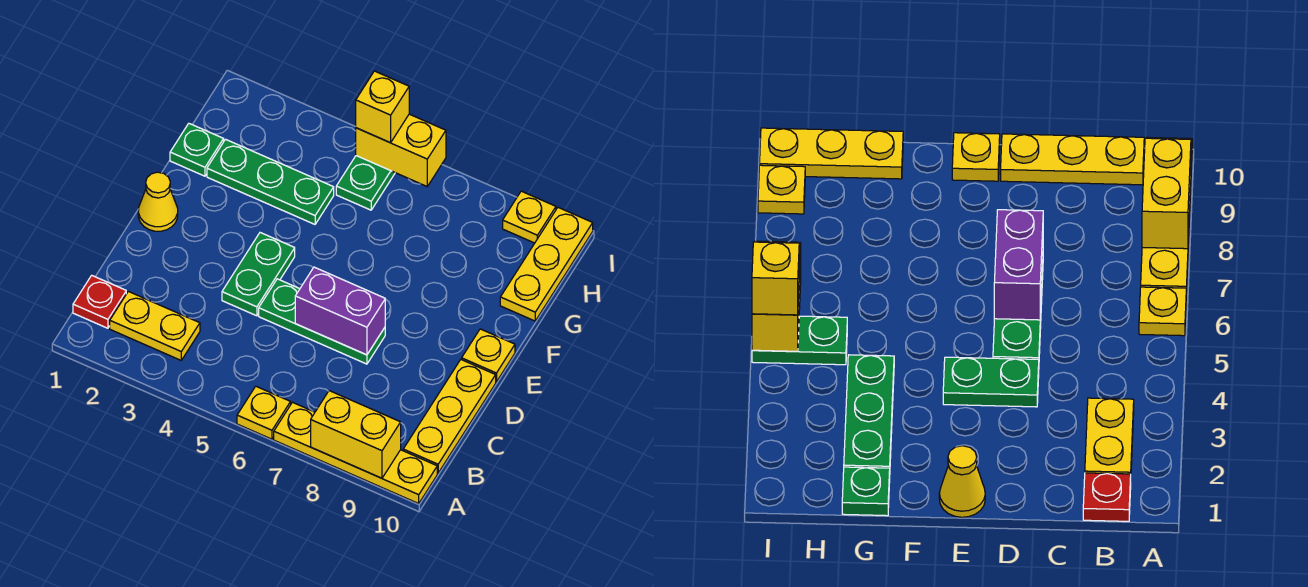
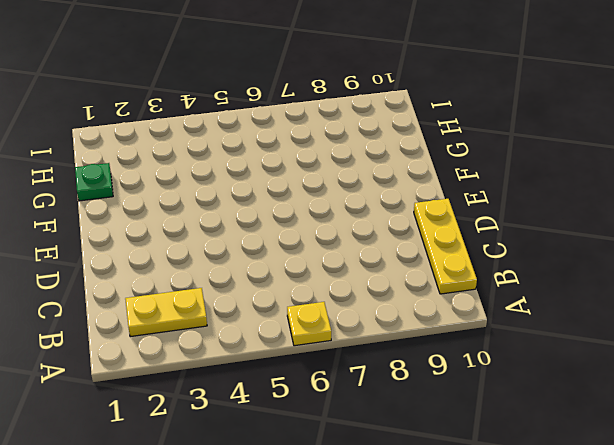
none -> yellow plate A7:A10 level 1
none -> red plate B1 level 1
none -> green plate D4:E4 level 1

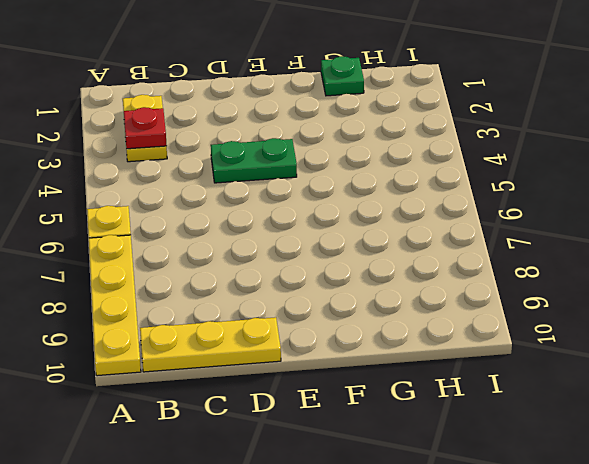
red plate B3 level 2 -> red plate B1 level 1
none -> green plate D5:D7 level 1
none -> yellow cone E1 level 1
none -> yellow plate E10 level 1

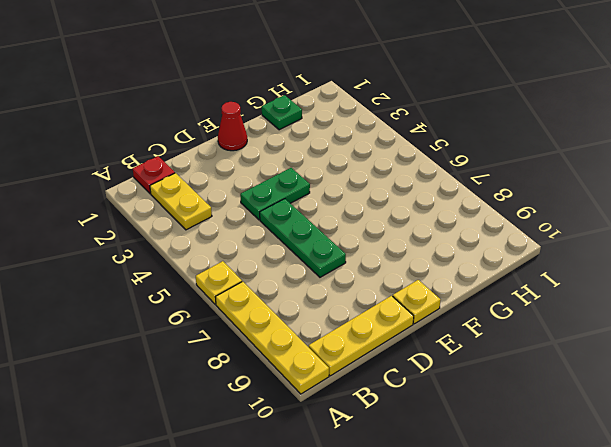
red cone E1 level 1 -> yellow cone E1 level 1
none -> green plate G2:G4 level 1
none -> yellow plate G10:I10 level 1
none -> green plate H5:I5 level 1

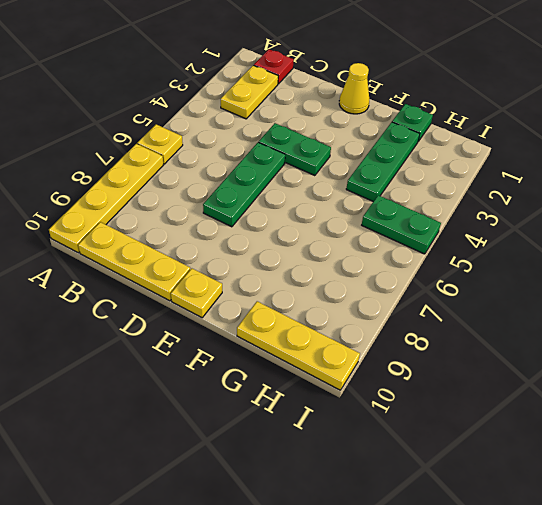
none -> yellow plate I9 level 1
none -> yellow brick A8:A9 level 2
none -> purple brick D6:D7 level 2

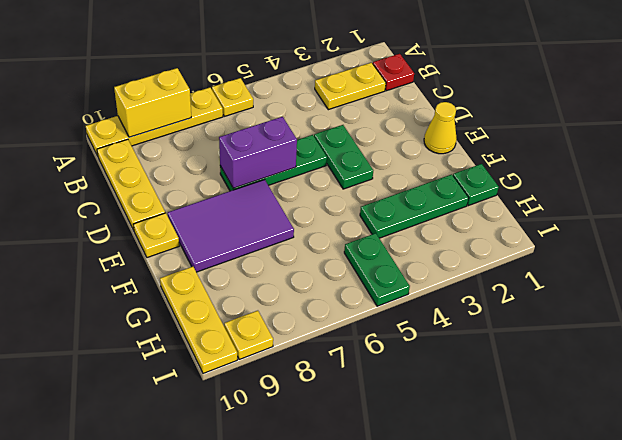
purple tile E7:F9 level 1 -> none
none -> yellow brick I5:I6 level 2
none -> yellow brick I5 level 3

